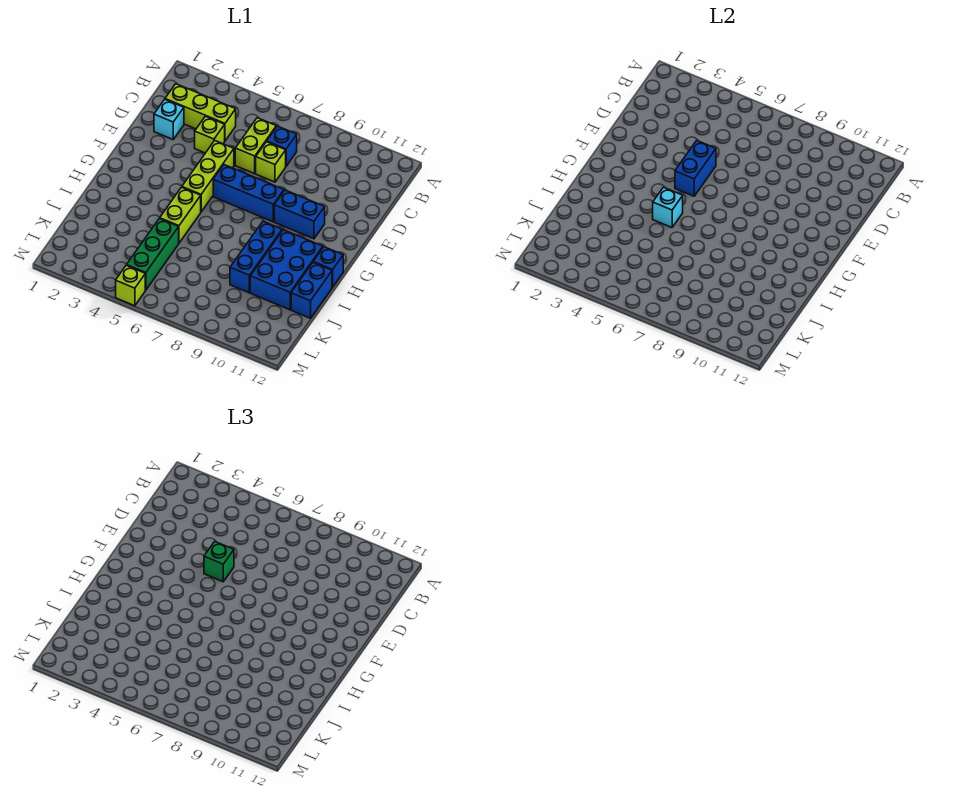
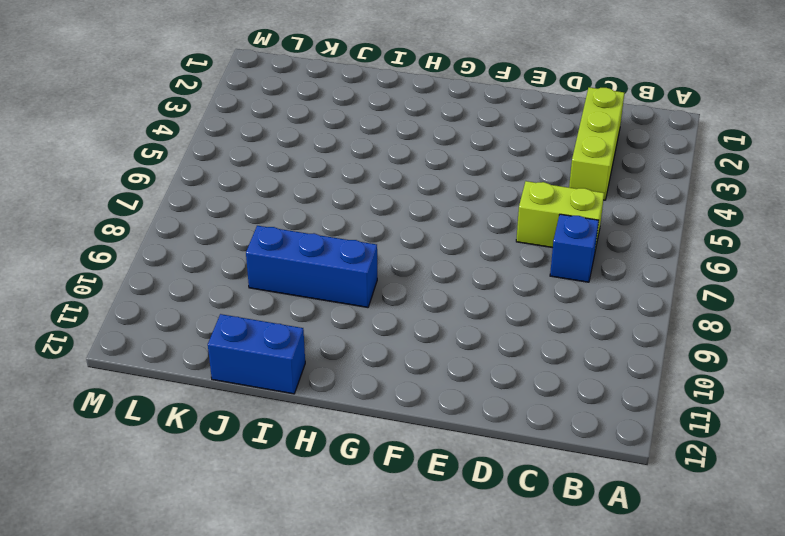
none -> cyan brick D2 level 1
none -> lime brick D4 level 1
none -> lime brick D7 level 1

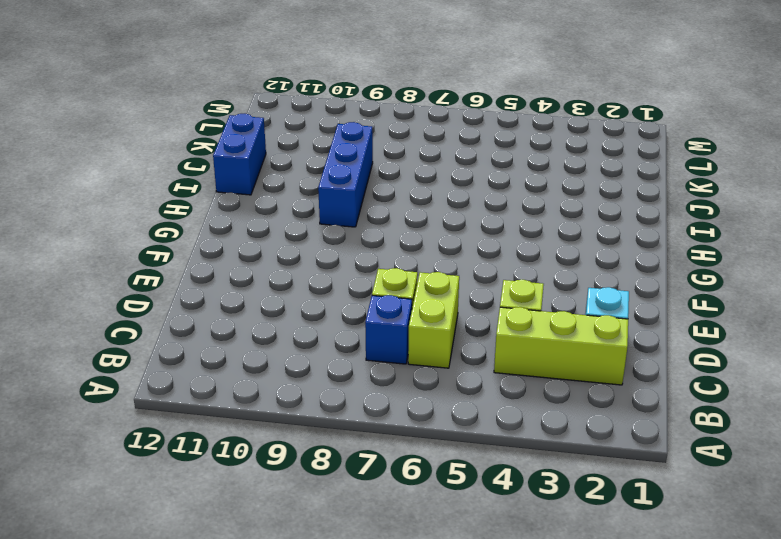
none -> lime brick E5:G5 level 1
none -> blue brick F6:F8 level 1
none -> blue brick F9:F10 level 1

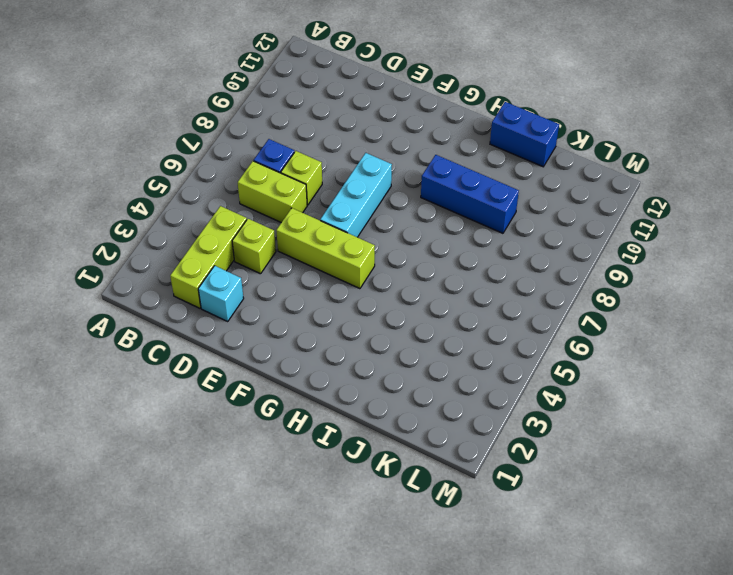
cyan brick F6:F8 level 1 -> blue brick F6:F8 level 1
none -> blue brick F9:F10 level 1
none -> lime brick H5:I5 level 1
none -> blue brick H10:J11 level 1

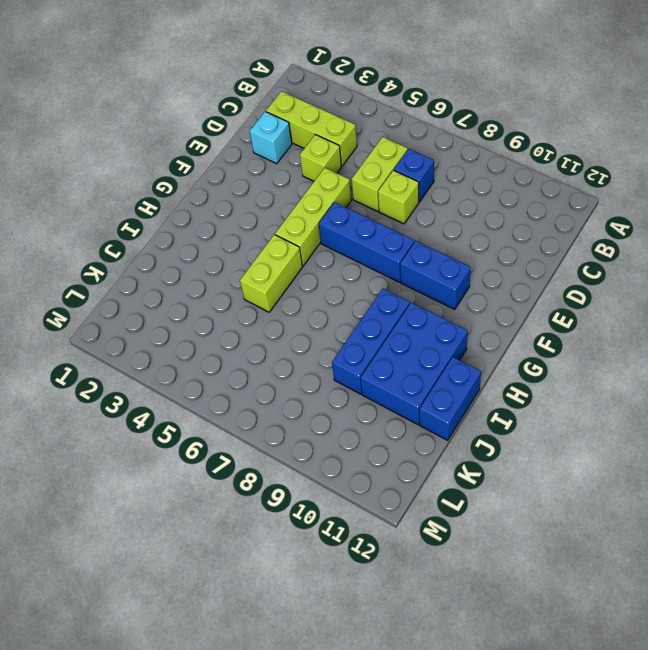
none -> blue brick H12 level 1
none -> green brick J5:L5 level 1
none -> lime brick M5 level 1

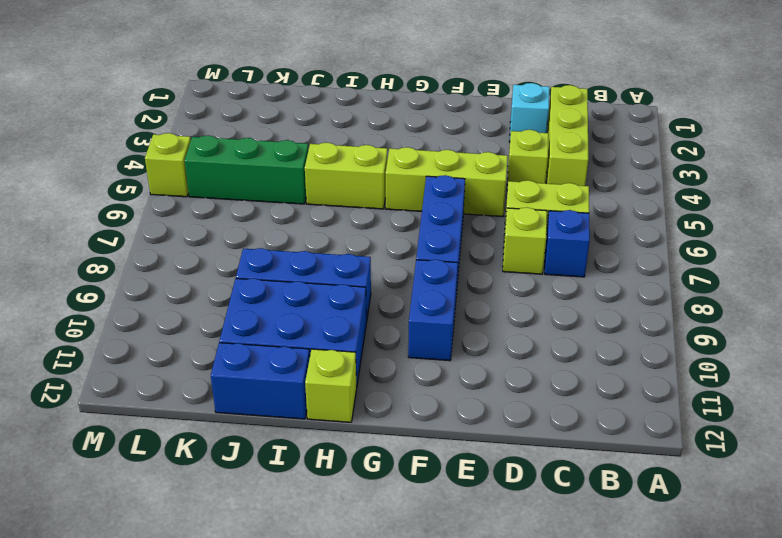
lime brick H12 level 1 -> blue brick H12 level 1
none -> blue brick E5:F5 level 2
none -> cyan brick H5 level 2
none -> green brick E5 level 3

